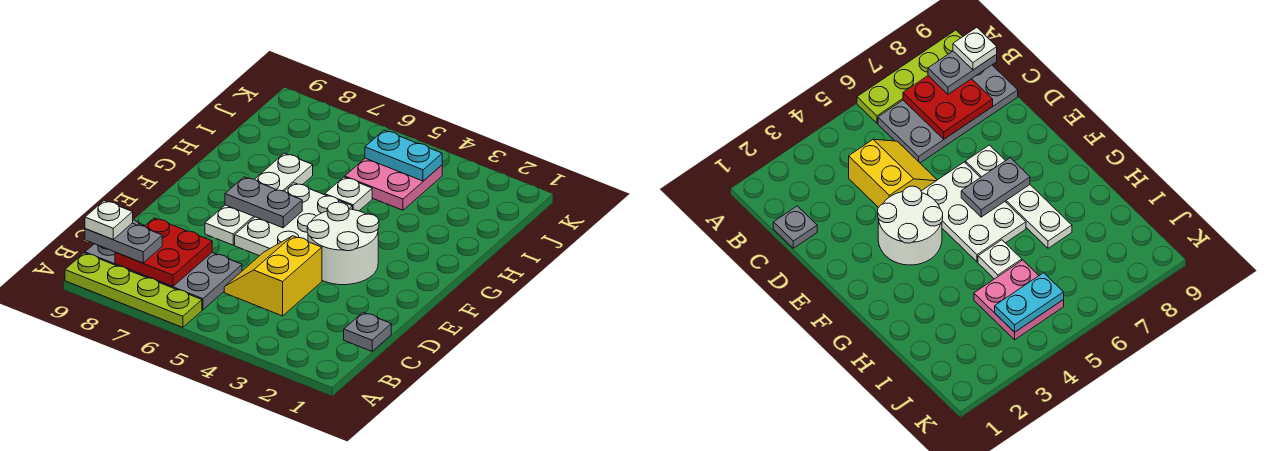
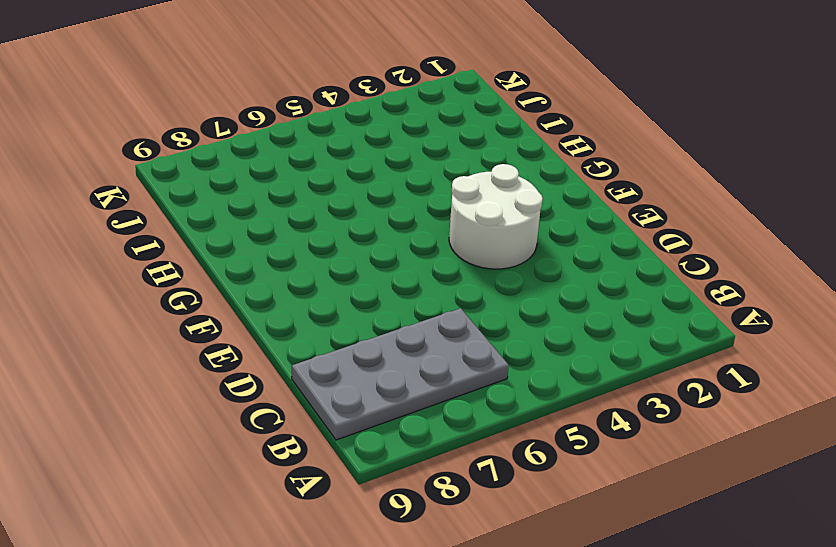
none -> lime plate A6:A9 level 1
none -> grey plate C1 level 1
none -> yellow slope C4:D5 level 1 top 4

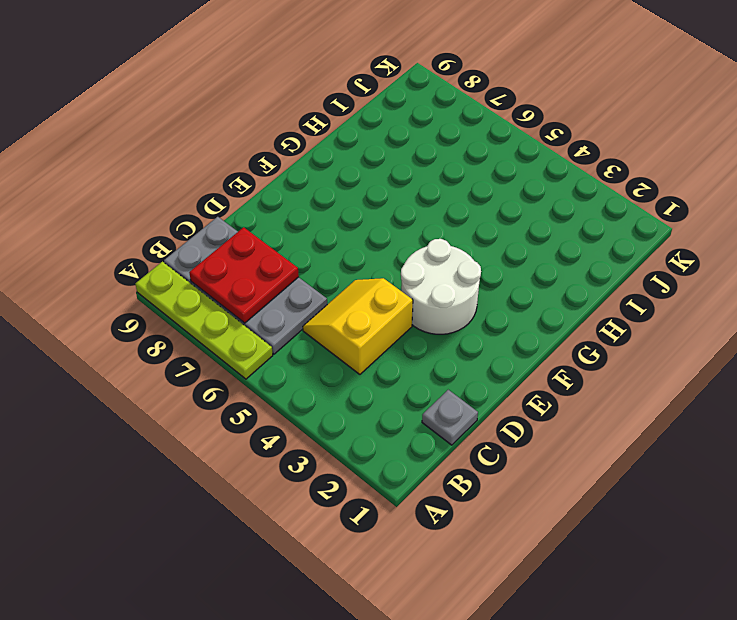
none -> white plate E5:G6 level 1
none -> white plate E7:H7 level 1
none -> white plate H5 level 1

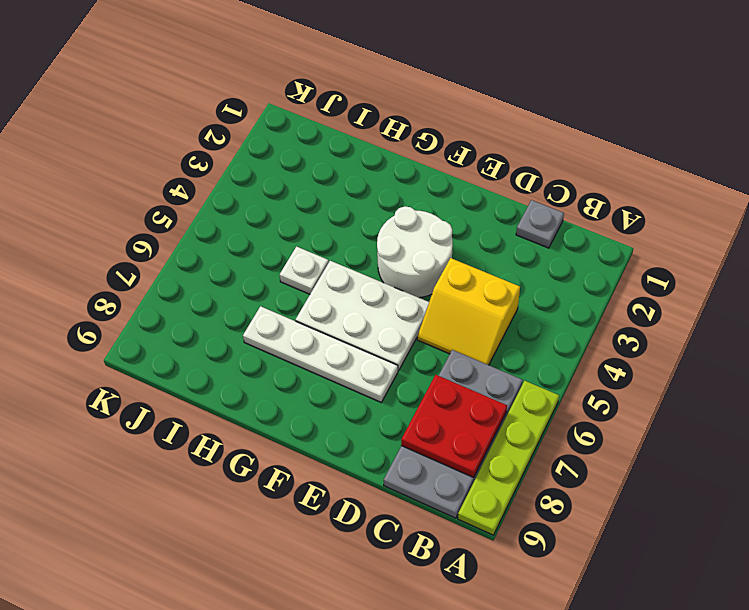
none -> pink plate I4:J5 level 1
none -> grey plate F6:F7 level 2
none -> cyan plate J4:J5 level 2

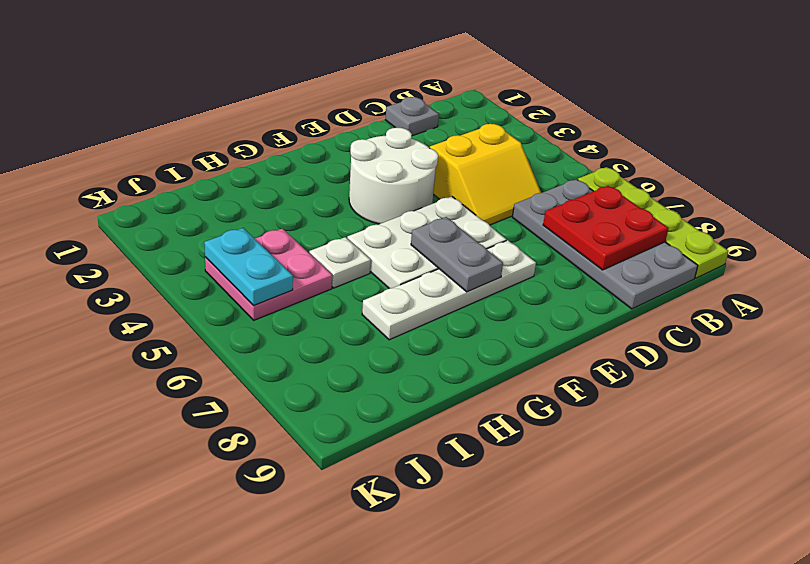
none -> grey plate B8:B9 level 3
none -> white plate B9 level 4

